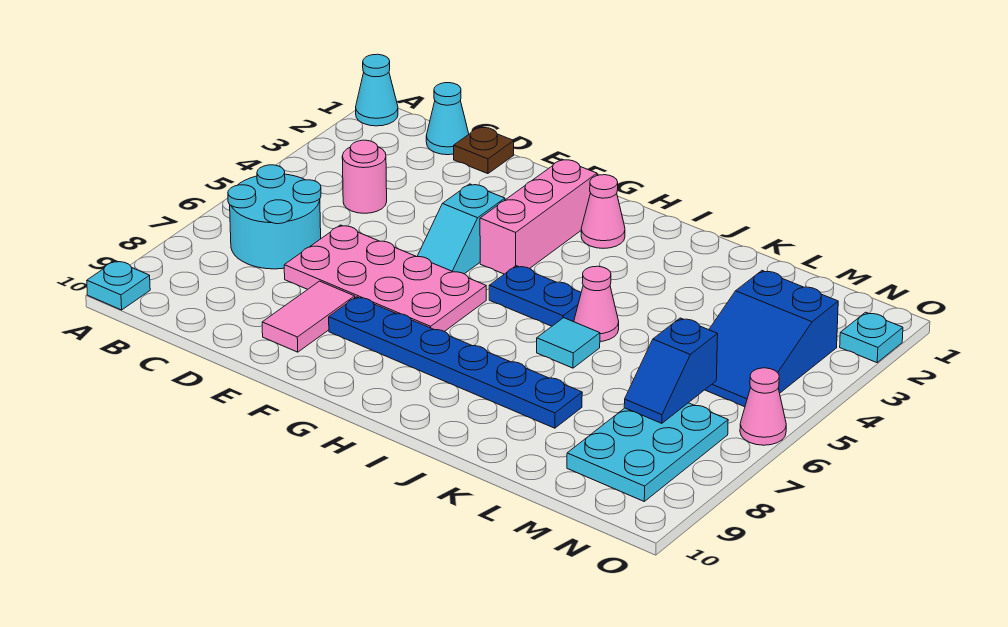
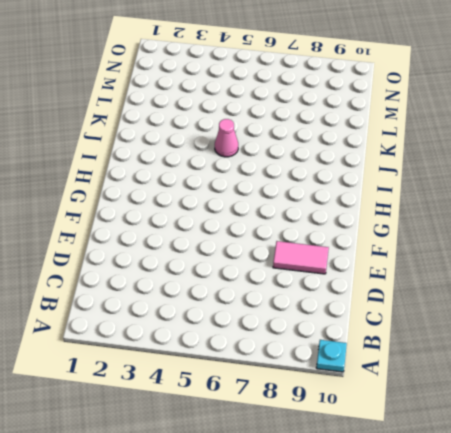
none -> cyan cone A1 level 1
none -> cyan round brick B6:C7 level 1
none -> cyan cone C1 level 1

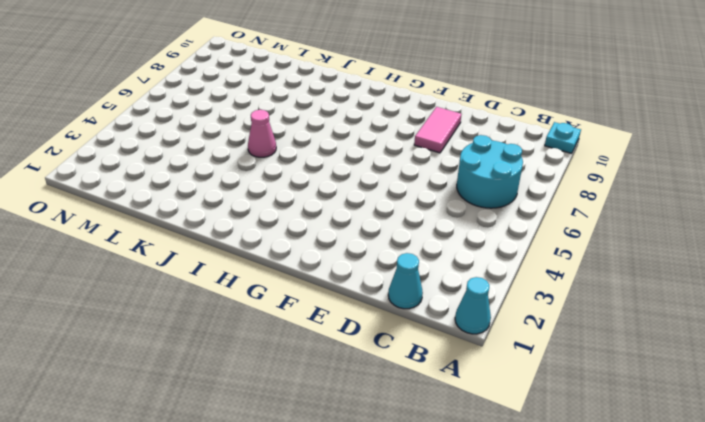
none -> pink round brick C4 level 1
none -> brown plate D1 level 1
none -> pink plate D6:G7 level 1

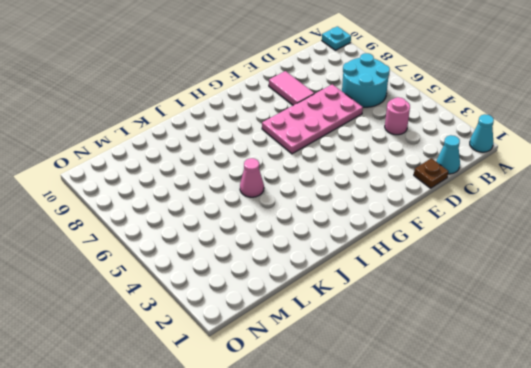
none -> cyan slope F4:F5 level 1 top 4
none -> blue plate F8:K8 level 1
none -> pink brick G2:G4 level 1

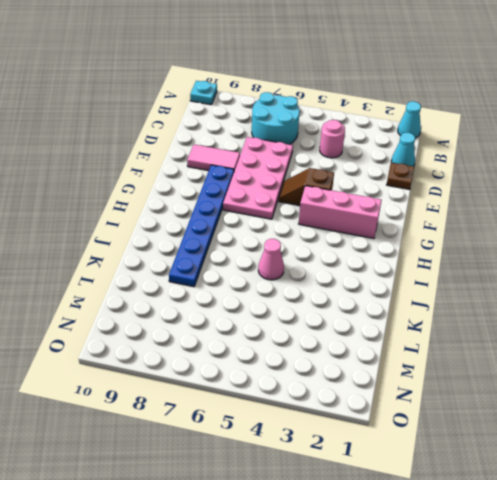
brown slope F4:F5 level 1 top 4 -> cyan slope F4:F5 level 1 top 4
none -> pink cone H2 level 1
none -> blue plate H5:I5 level 1
none -> cyan tile J6 level 1

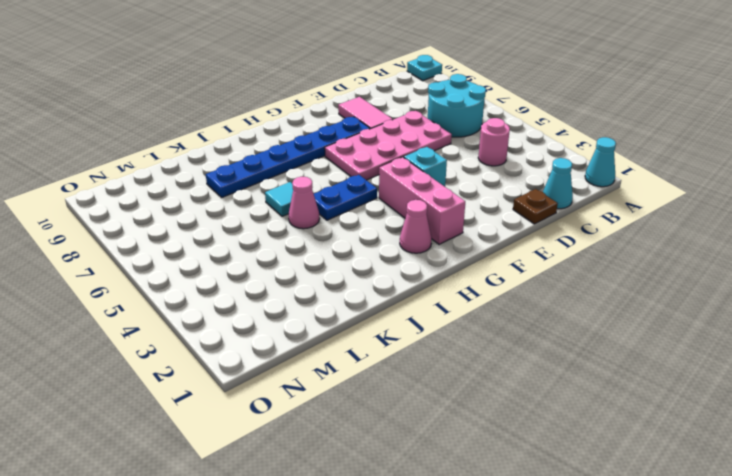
none -> blue slope M3:N5 level 1 top 3
none -> cyan plate M7:N9 level 1
none -> cyan plate O2 level 1

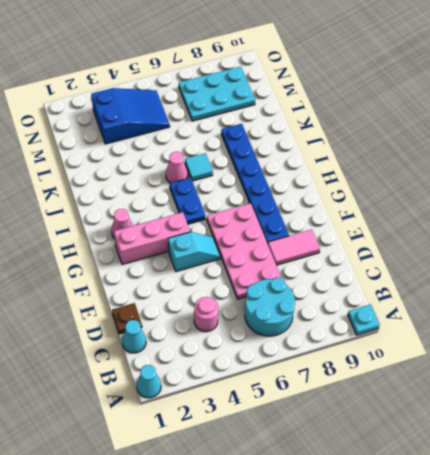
none -> cyan plate O2 level 1
none -> pink cone O6 level 1
none -> blue slope M6:M7 level 2 top 6

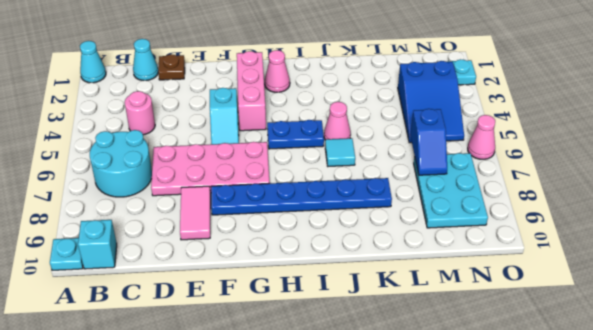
cyan brick B10 level 1 -> none

